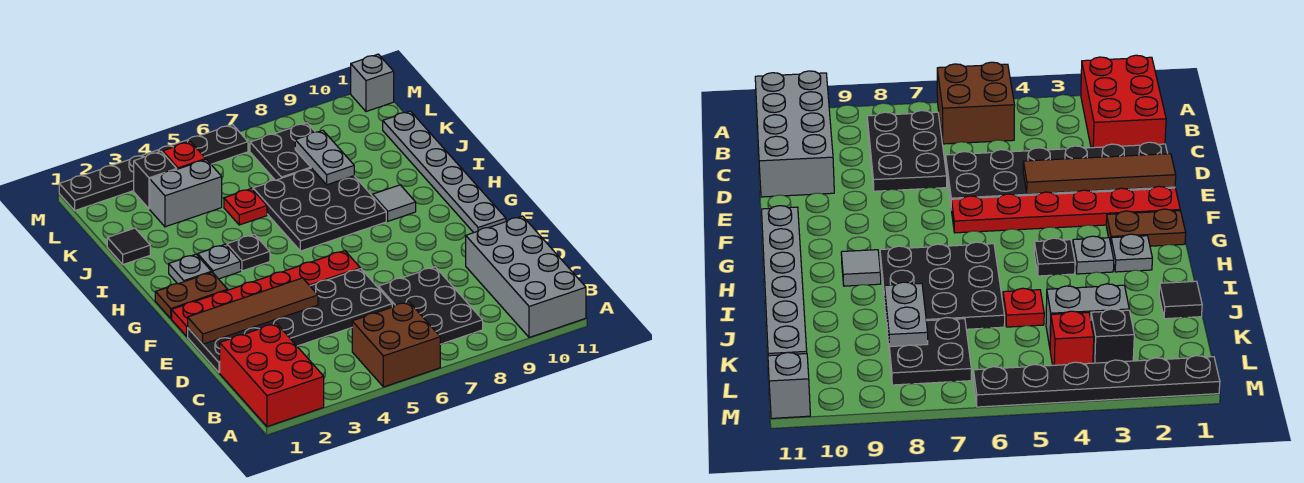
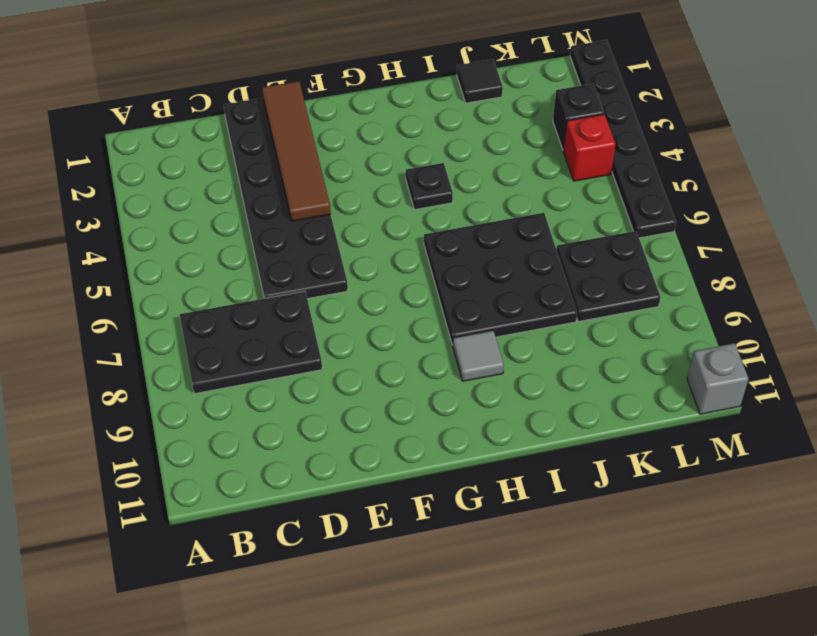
none -> red brick A1:C2 level 1
none -> brown brick A5:B6 level 1
none -> grey brick A10:D11 level 1

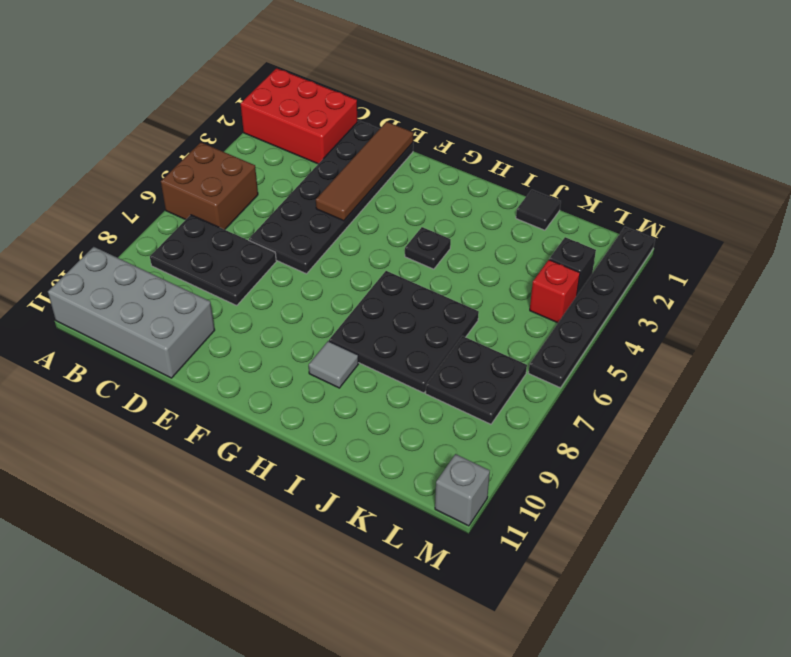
none -> red plate F1:F6 level 1
none -> grey plate F11:K11 level 1
none -> brown plate G1:G2 level 1

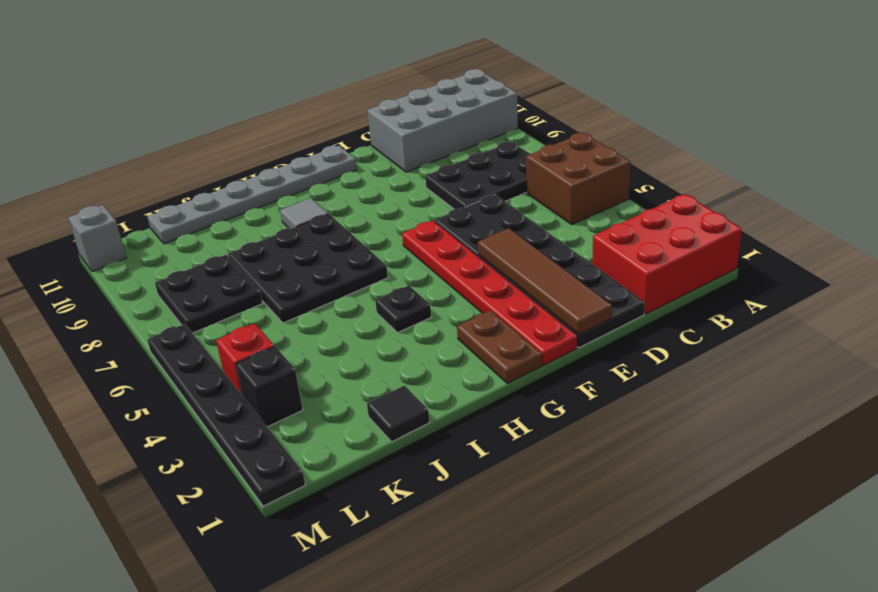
none -> grey plate H2 level 1
none -> grey plate H3 level 1
none -> red plate J5 level 1

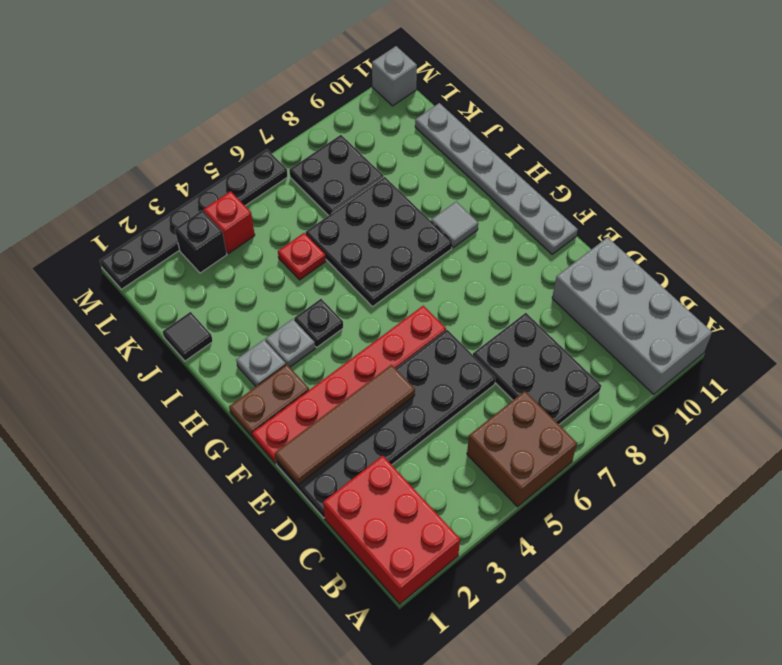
none -> grey brick K3:K4 level 1
none -> grey plate J8:K8 level 2

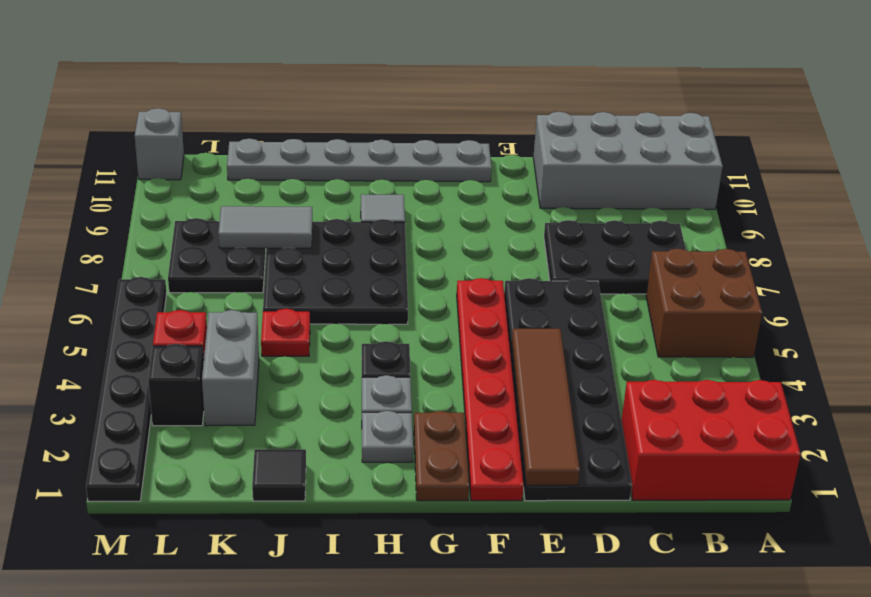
grey tile J8:K8 level 2 -> grey plate J8:K8 level 2

